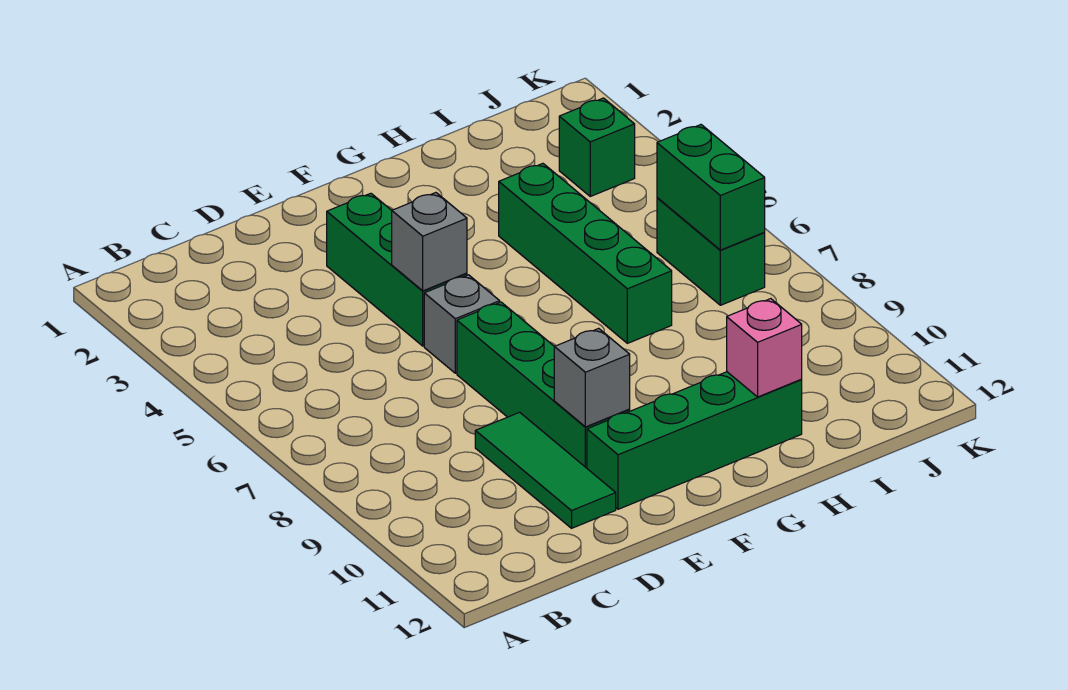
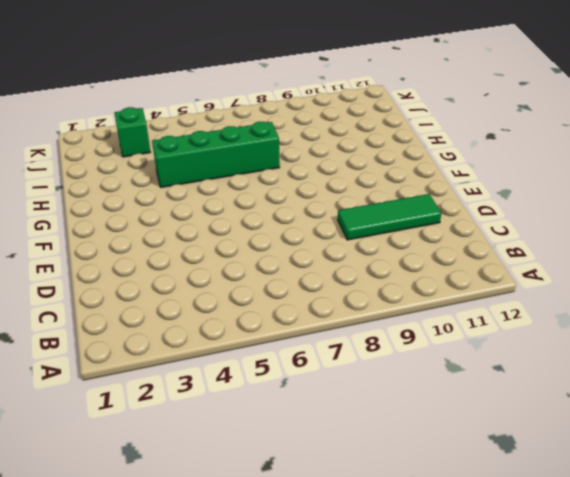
none -> green brick E3:E5 level 1
none -> grey brick E6 level 1
none -> green brick E7:E10 level 1

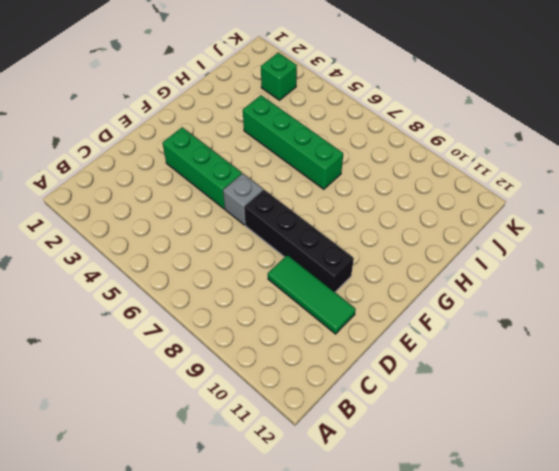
black brick E7:E10 level 1 -> green brick E7:E10 level 1
none -> green brick E11:H11 level 1
none -> green brick J6:J7 level 1
none -> grey brick E5 level 2

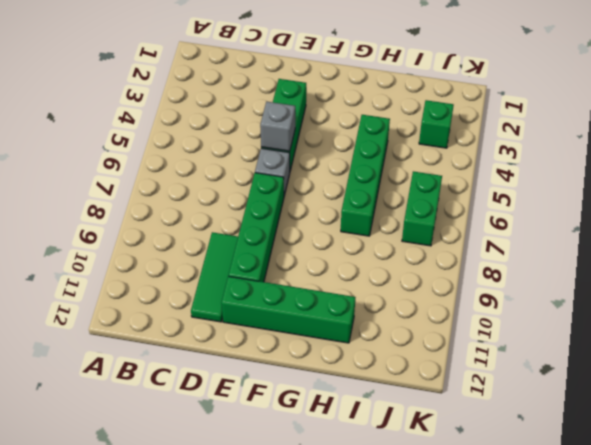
none -> grey brick E10 level 2
none -> pink brick H11 level 2
none -> green brick J6:J7 level 2

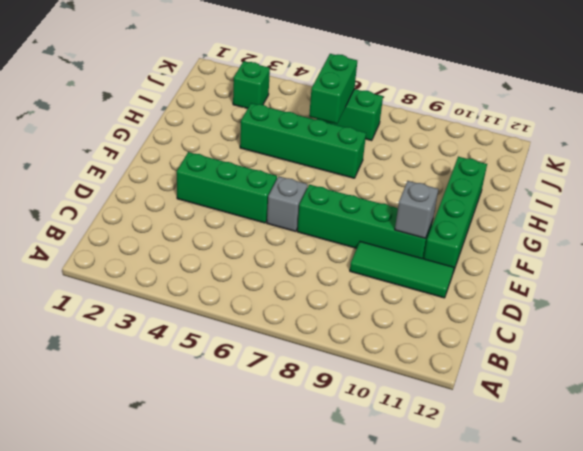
green brick I6:J6 level 2 -> green brick J6:J7 level 2
none -> grey brick E5 level 2
none -> pink brick H11 level 2

